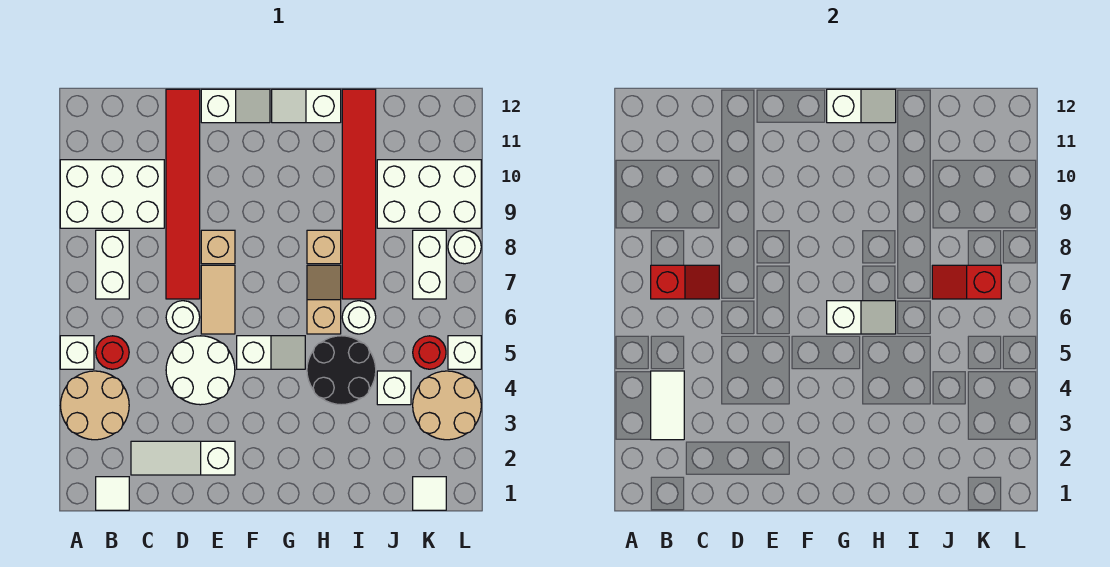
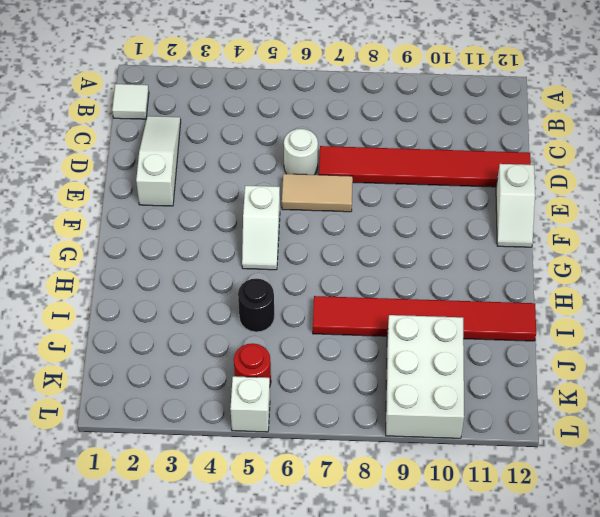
black round brick I5 level 1 -> black round brick H4:I5 level 1
none -> tan round brick A3:B4 level 1
none -> white brick A5 level 1
none -> white brick A9:C10 level 1
none -> red round brick B5 level 1

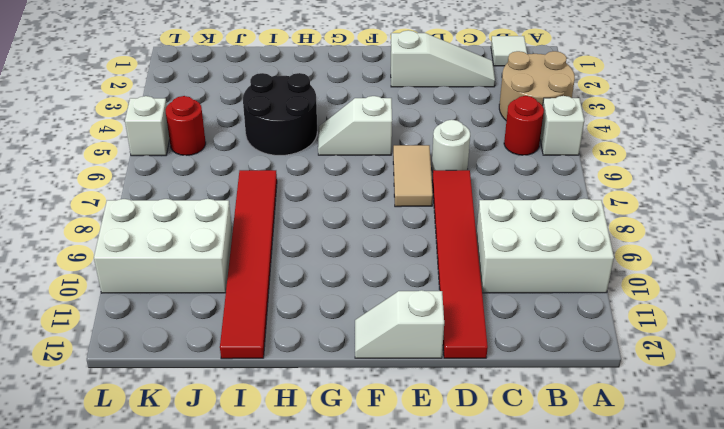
none -> white brick B7:B8 level 1
none -> white round brick D4:E5 level 1
none -> tan brick E8 level 1
none -> white slope G12:H12 level 1 top H

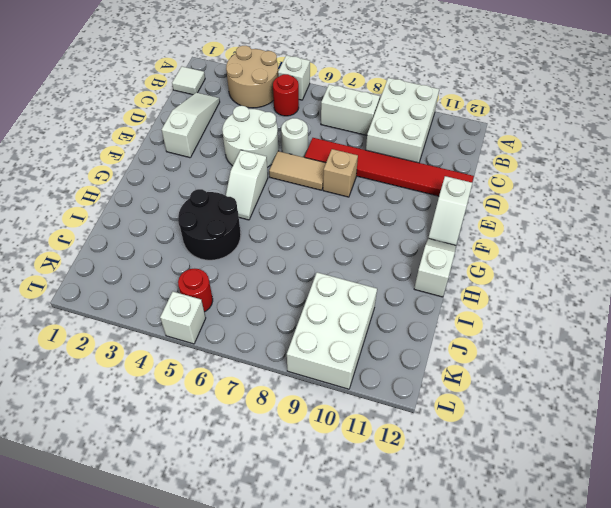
none -> tan slope H6:H7 level 1 top 6
none -> tan brick H8 level 1
none -> white round brick I6 level 1
none -> red tile I7:I12 level 1

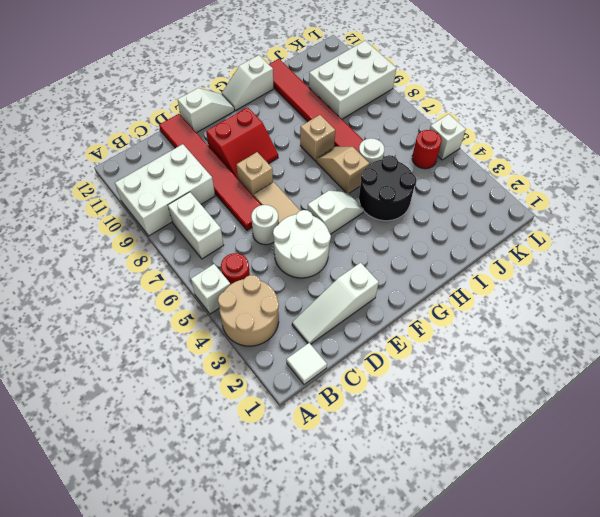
red slope E9:F10 level 1 top 10 -> none
none -> white brick J4 level 1
none -> white tile K1 level 1
none -> tan round brick K3:L4 level 1
none -> white brick K7:K8 level 1

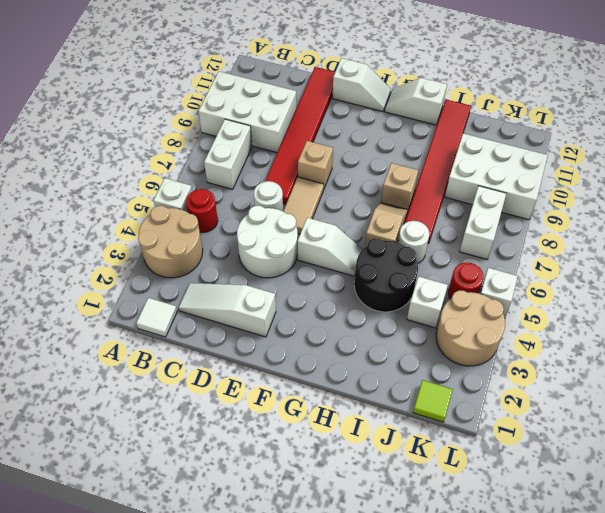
lime tile K1 level 1 -> white tile K1 level 1
none -> white round brick L8 level 1
none -> white tile B3:B4 level 2
none -> red slope B7:C7 level 2 top B
none -> white slope G6:H6 level 2 top G

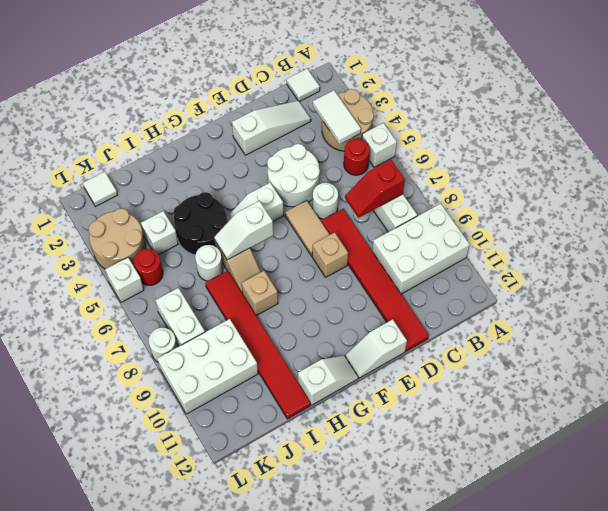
none -> white slope G12:H12 level 2 top G
none -> red slope J7:K7 level 2 top K

